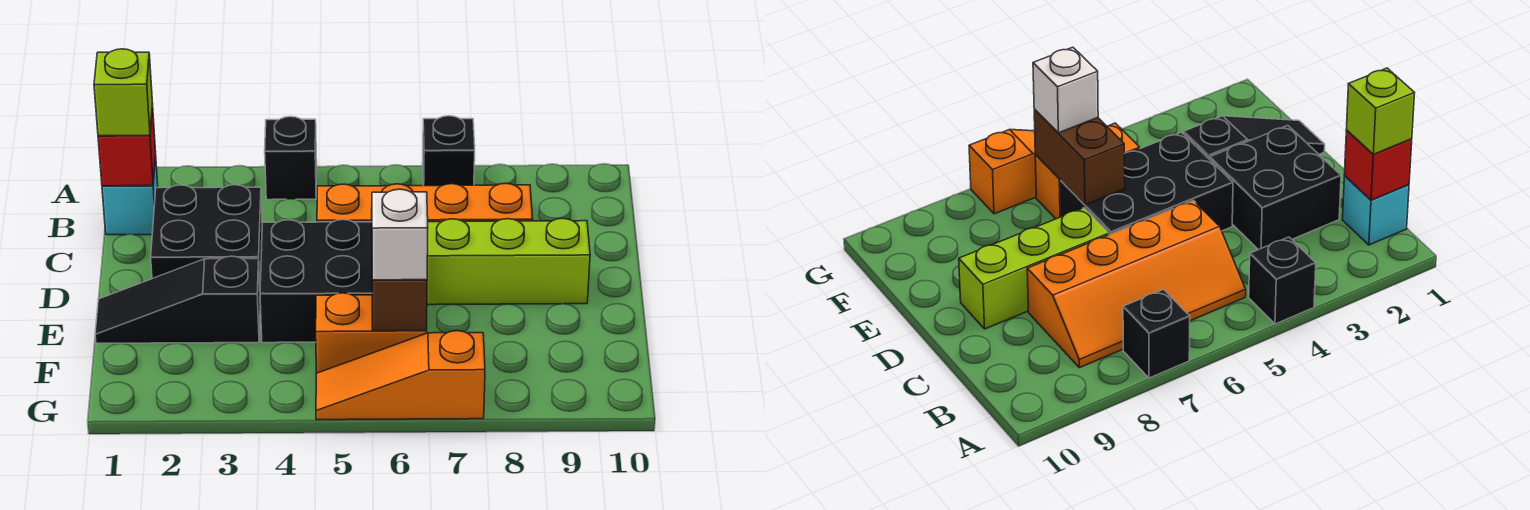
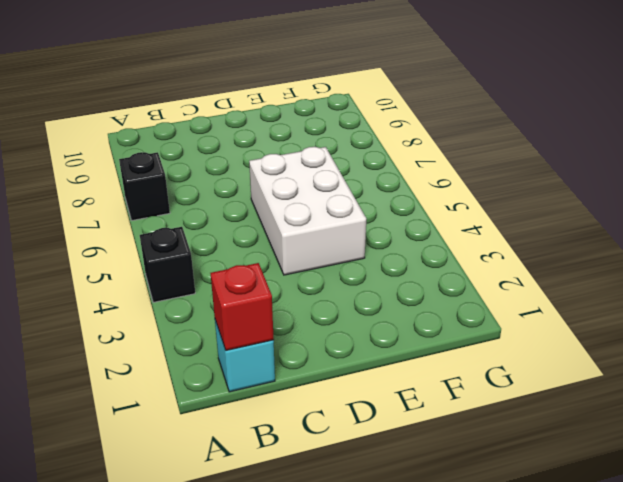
white brick D4:E6 level 1 -> black brick D4:E6 level 1
none -> orange slope B5:C8 level 1 top C
none -> black brick C2:D3 level 1
none -> lime brick D7:D9 level 1

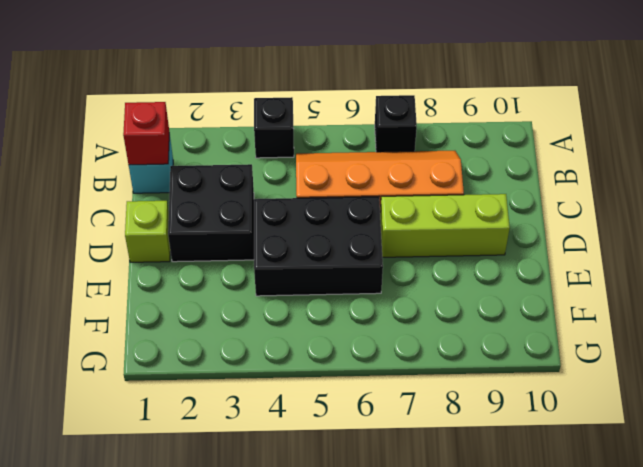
lime brick D1 level 1 -> lime brick B1 level 3
none -> black slope E1:E3 level 1 top 3
none -> orange brick F5:F6 level 1
none -> orange slope G5:G7 level 1 top 7

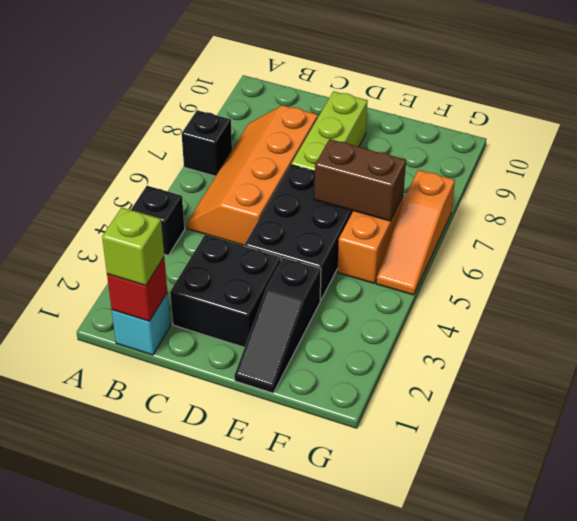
none -> white brick F6 level 3

